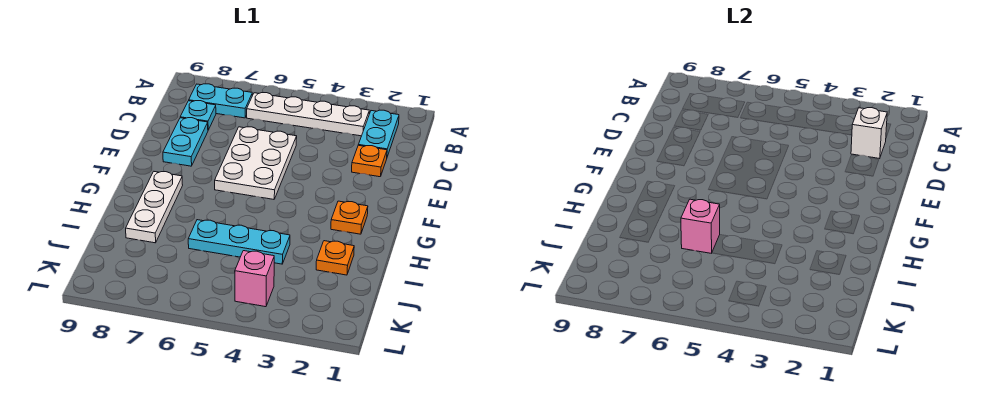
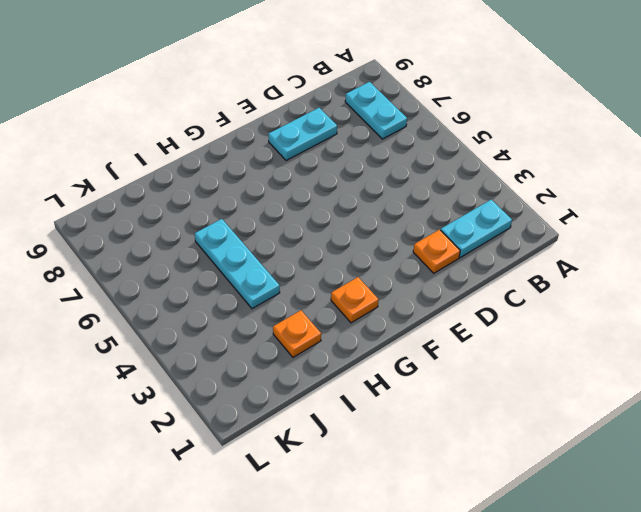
none -> white plate B3:B6 level 1
none -> cyan plate C8 level 1
none -> white plate D5:F6 level 1

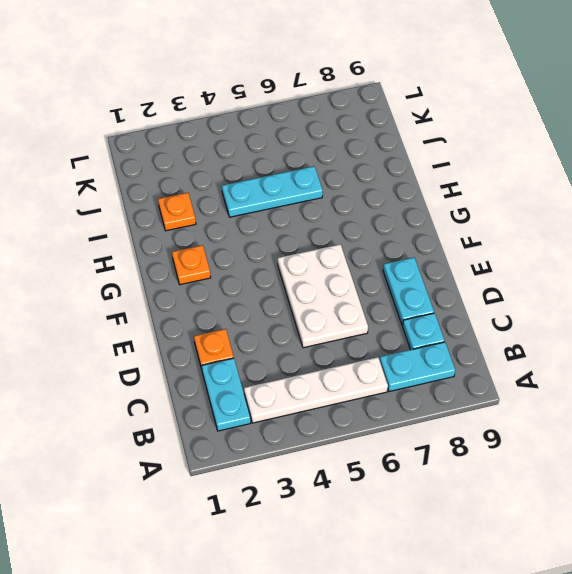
none -> white plate G8:I8 level 1
none -> pink brick K4 level 1
none -> white brick C2 level 2

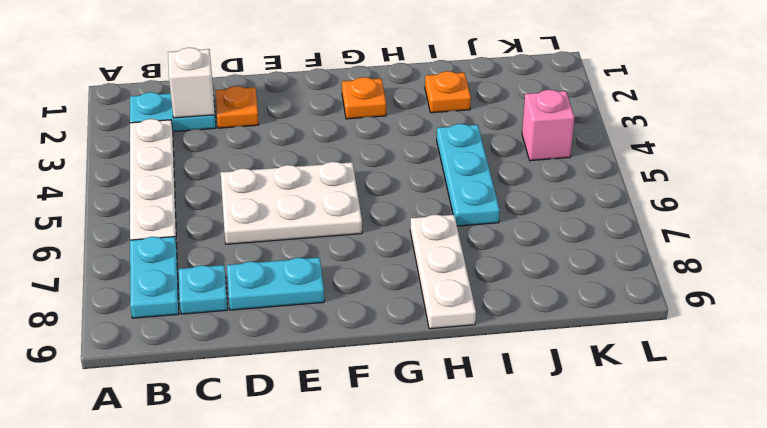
white plate H7:H9 level 1 -> white plate G8:I8 level 1
none -> pink brick I6 level 2

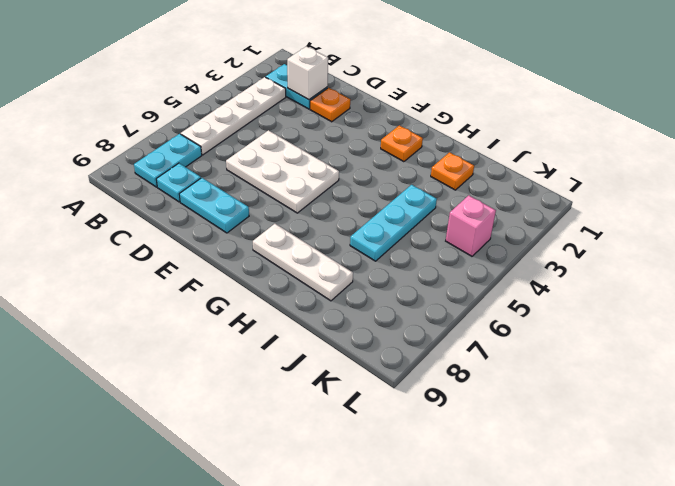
none -> pink brick I6 level 2

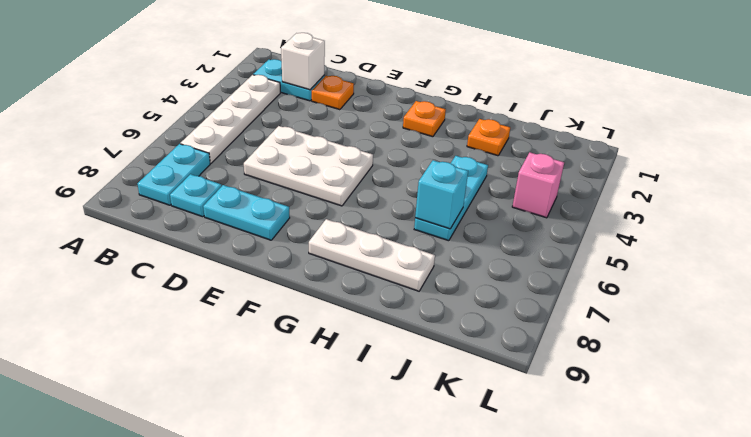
cyan brick I6 level 2 -> pink brick I6 level 2

